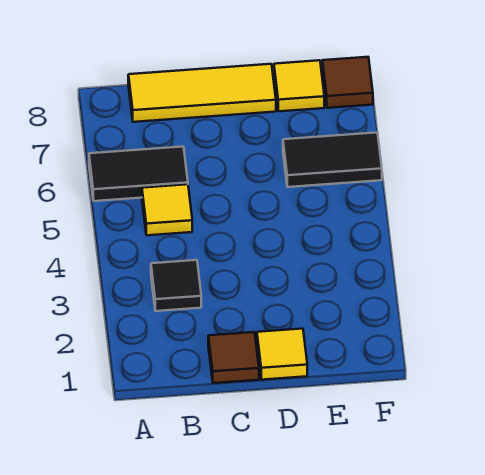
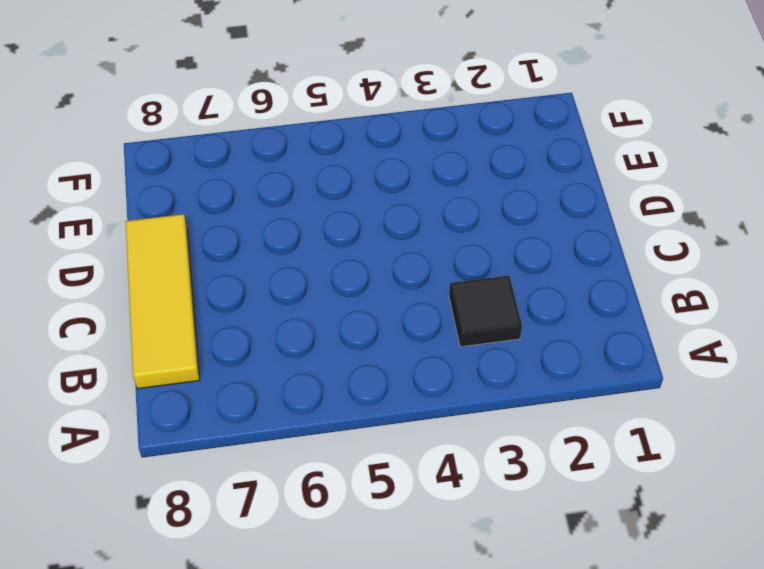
none -> black tile A6:B6 level 1
none -> yellow tile B5 level 1

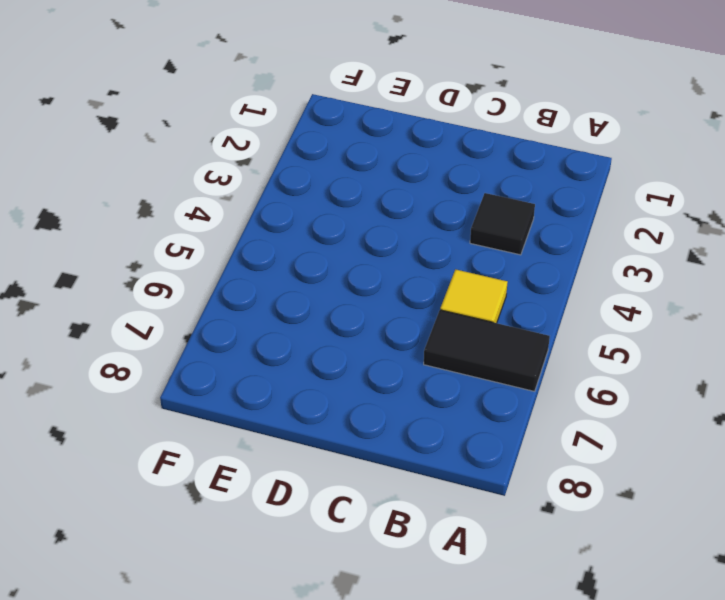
none -> yellow tile B8:D8 level 1
none -> brown tile C1 level 1

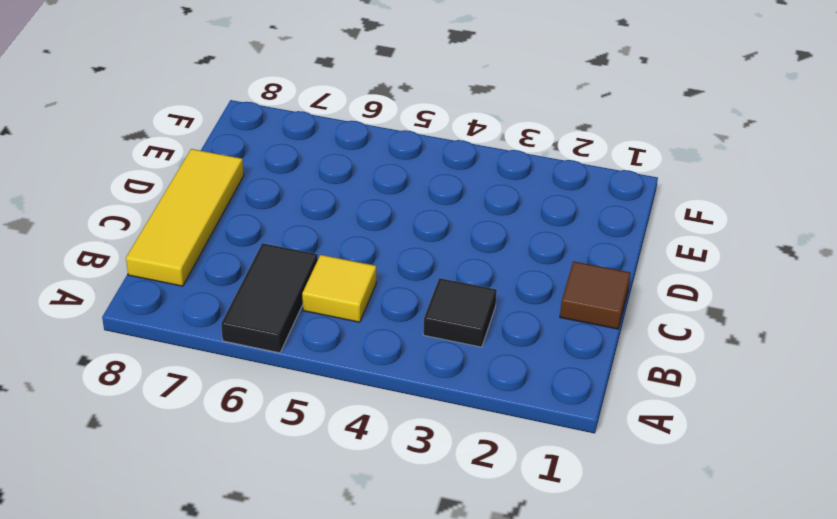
none -> yellow tile D1 level 1
none -> black tile E6:F6 level 1

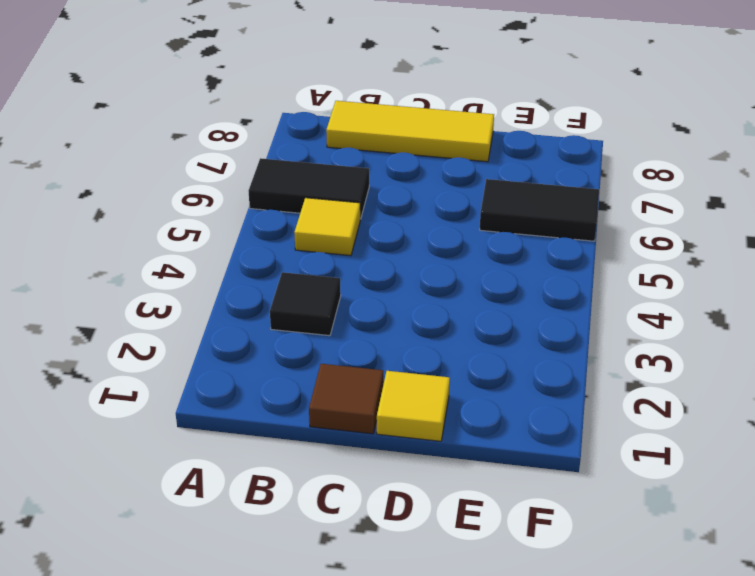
none -> yellow tile E8 level 1
none -> brown tile F8 level 1

